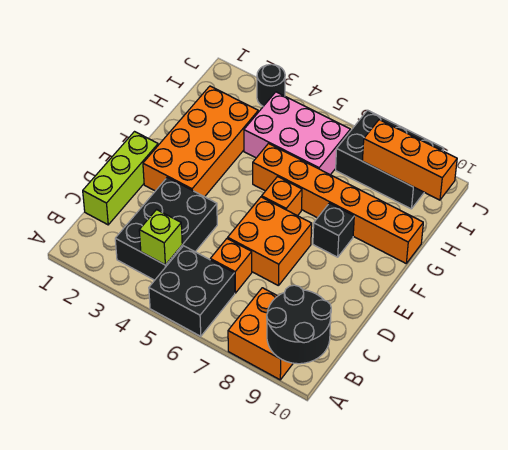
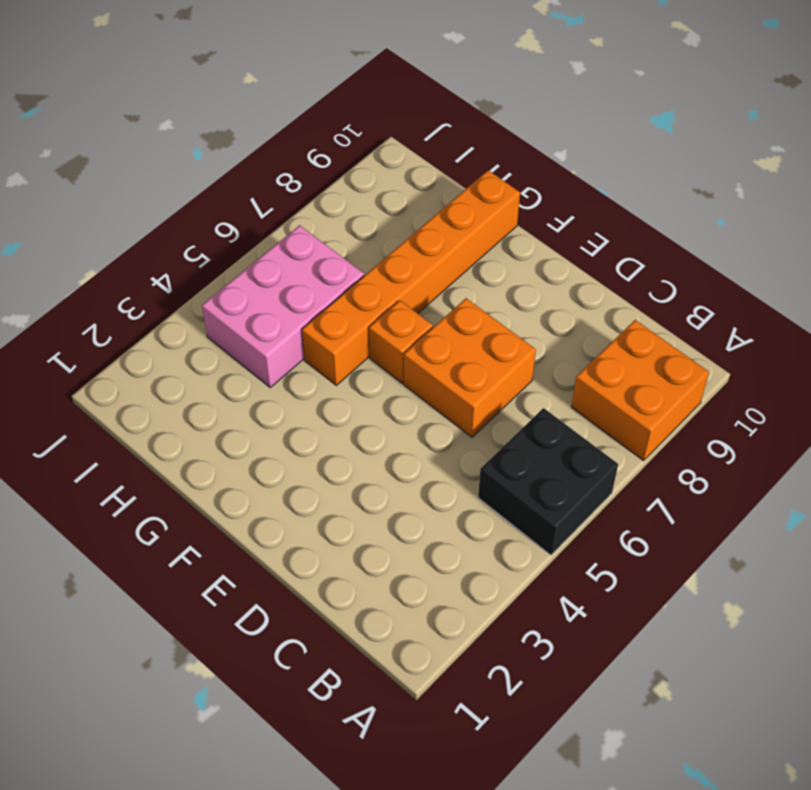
none -> black brick B3:D4 level 1
none -> lime brick C1:E1 level 1
none -> orange brick C6 level 1

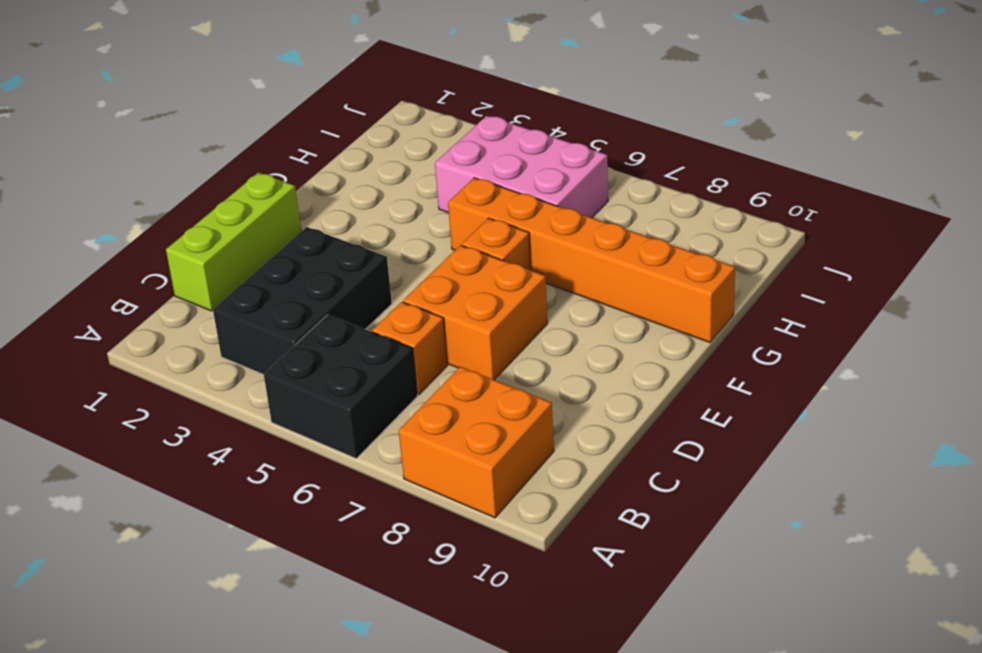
none -> orange brick E2:H3 level 1
none -> black brick F8 level 1
none -> black brick I7:J9 level 1

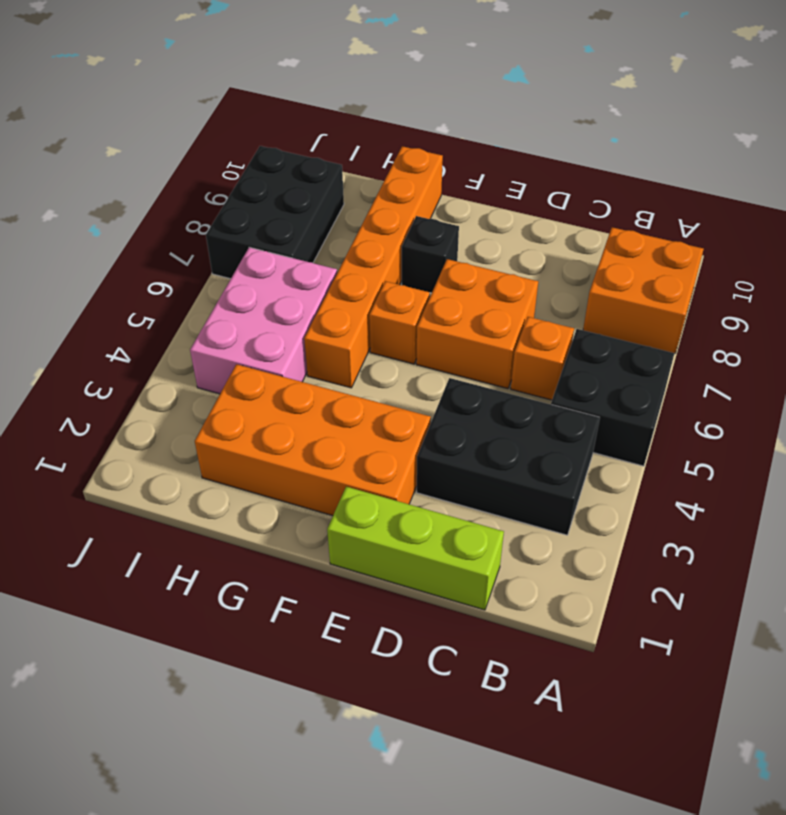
none -> black round brick J3 level 1
none -> black round brick A9:B10 level 2
none -> lime brick B4 level 2

